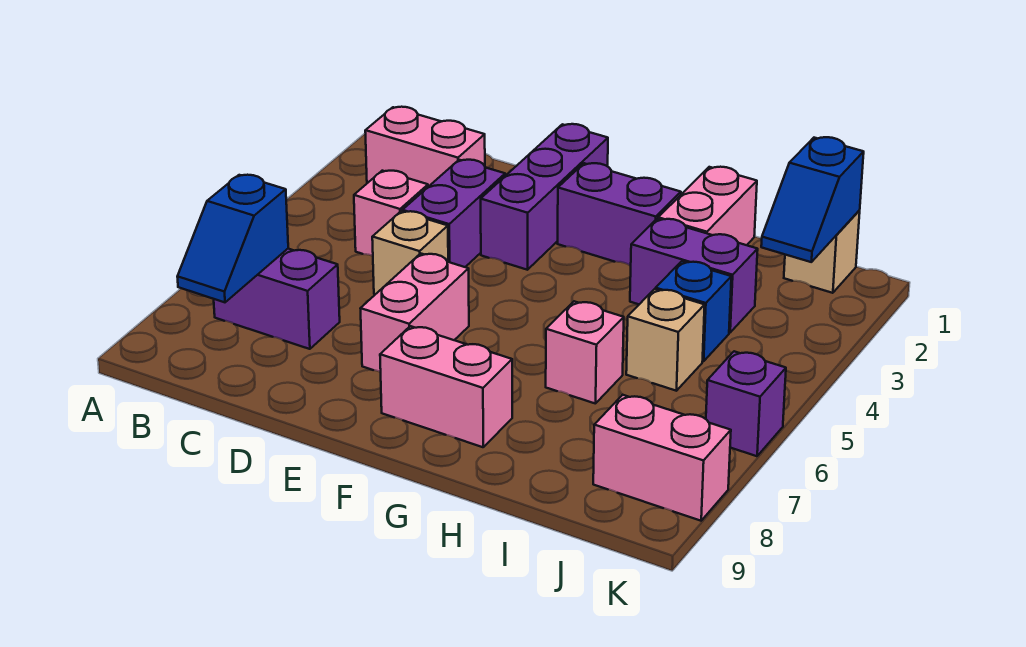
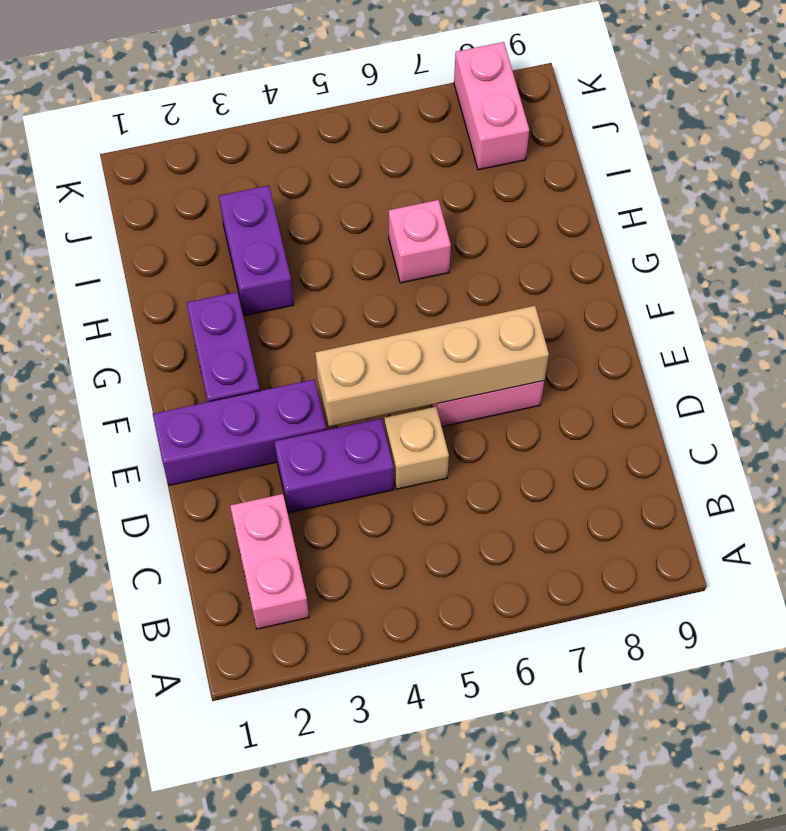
tan brick E4:E7 level 2 -> none
none -> purple brick B7:C7 level 1
none -> pink brick C4 level 1
none -> pink brick F8:G8 level 1

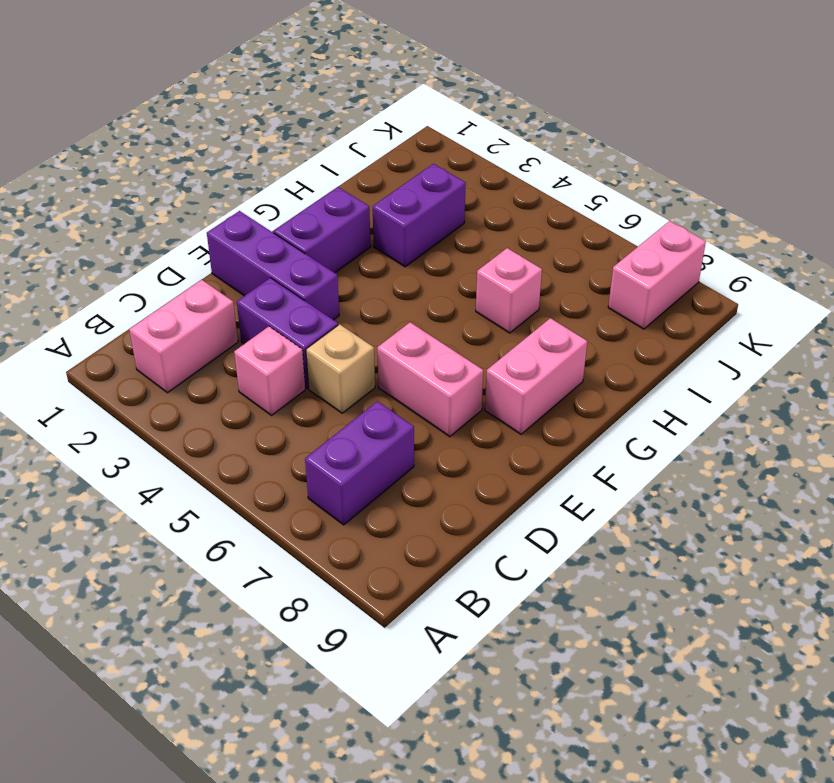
none -> pink brick H1:H2 level 1
none -> blue brick I4 level 1
none -> tan brick I5 level 1

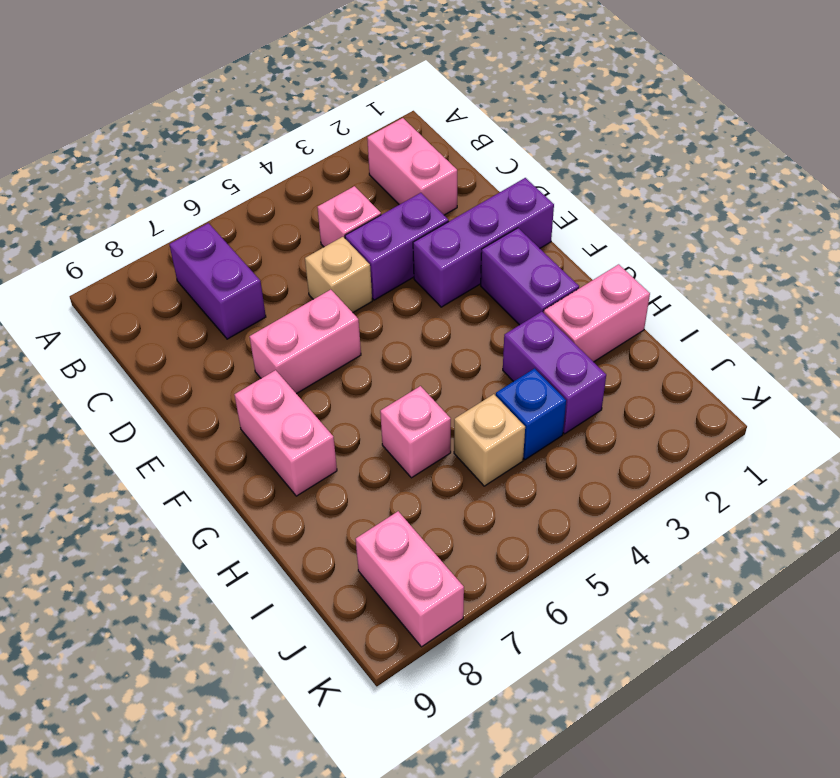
none -> tan brick J1 level 1
none -> purple brick K6 level 1
none -> blue slope B7:B8 level 2 top 7

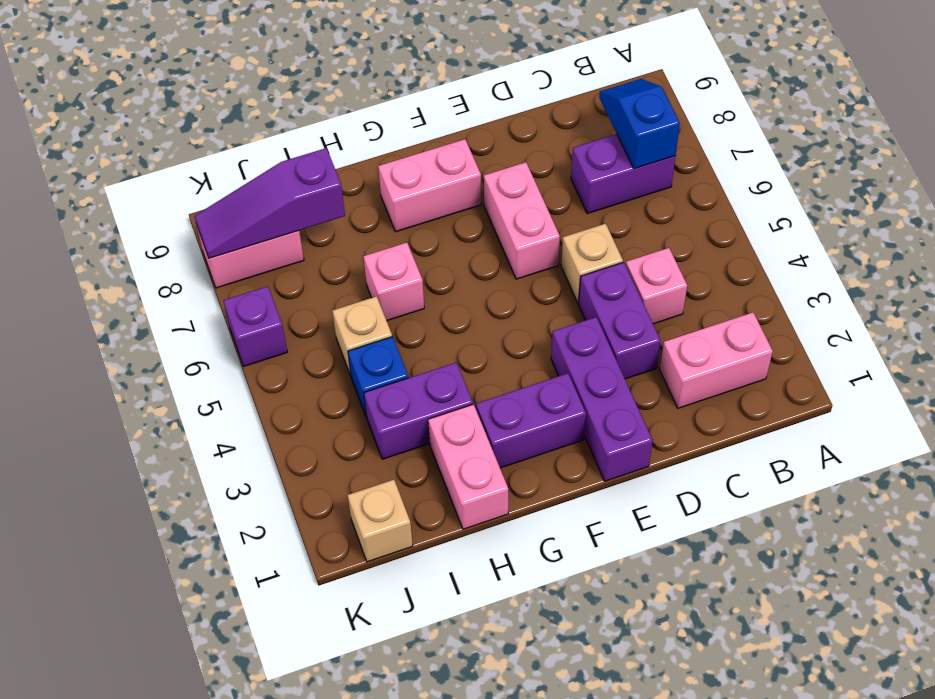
purple slope I8:K8 level 2 top I -> none
none -> blue slope J1:J2 level 2 top 1

